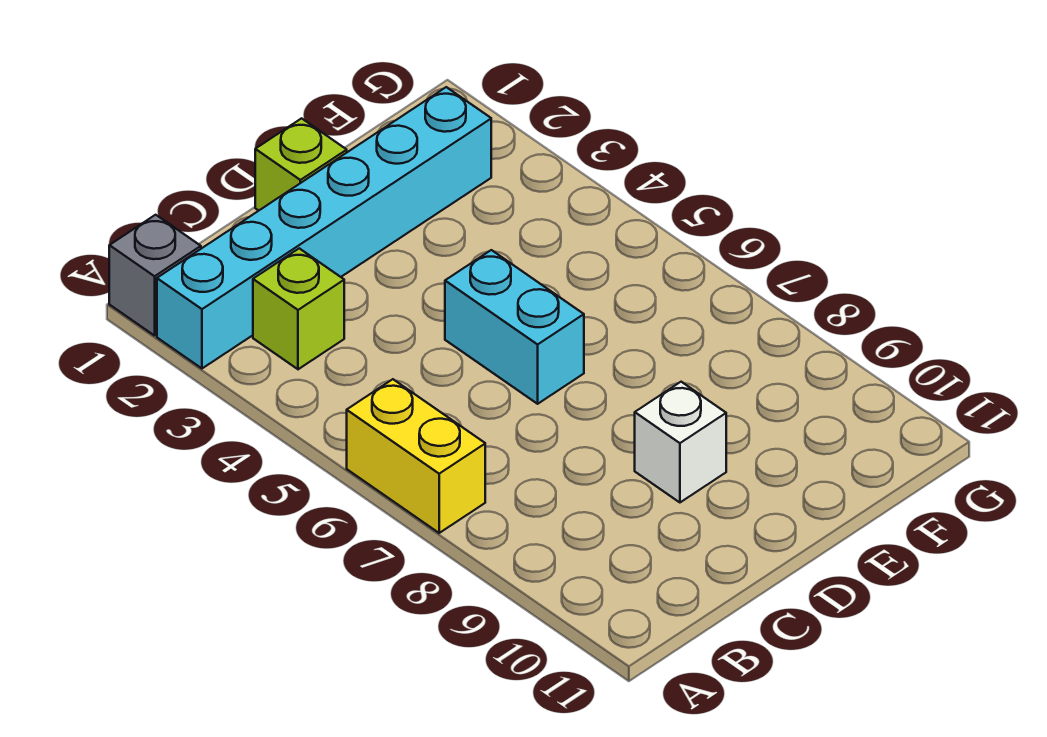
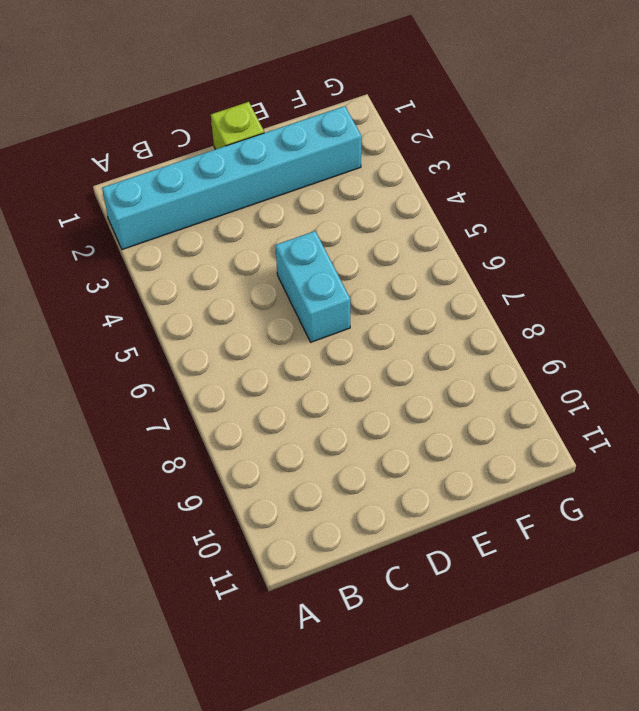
none -> grey brick A1 level 1
none -> yellow brick A6:A7 level 1

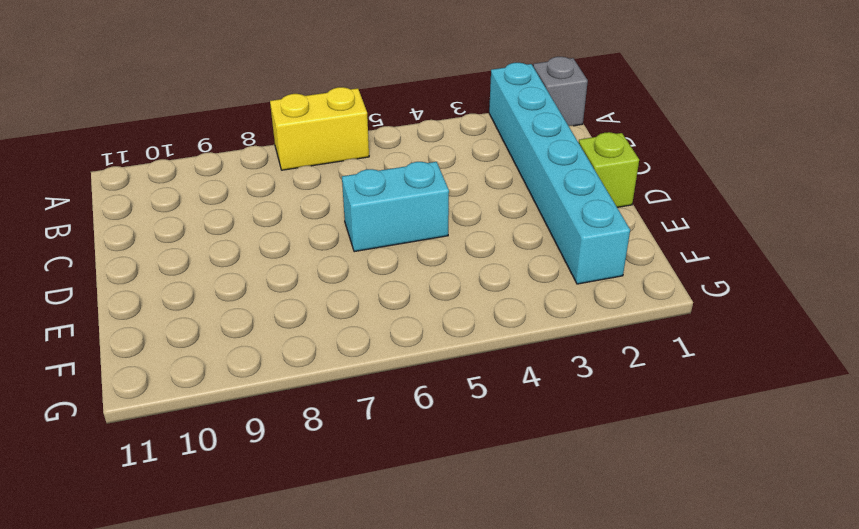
none -> lime brick B3 level 1
none -> white brick D9 level 1

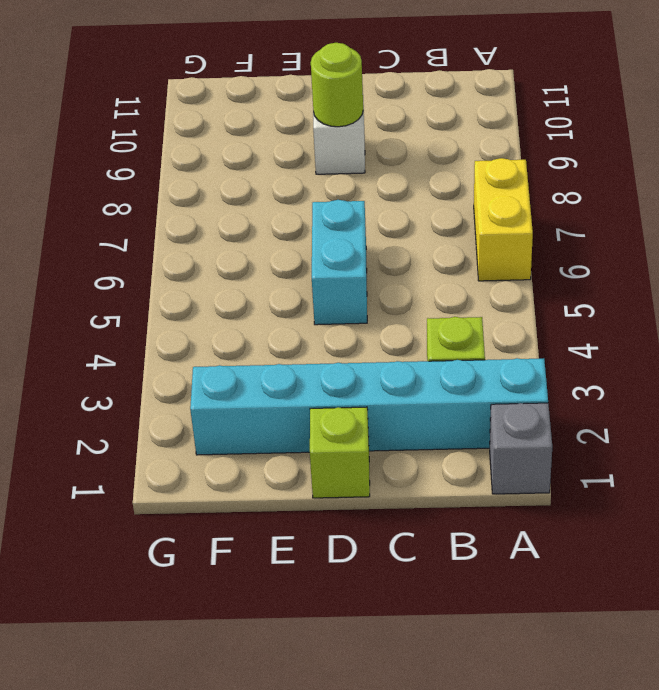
lime round brick D9 level 2 -> none

